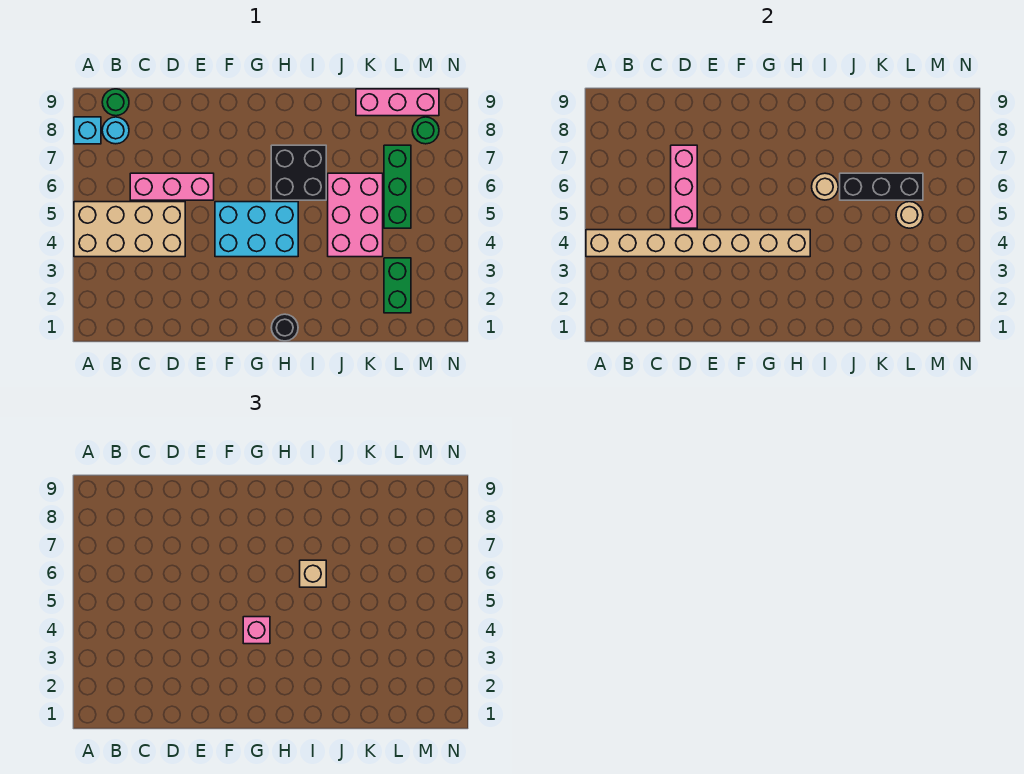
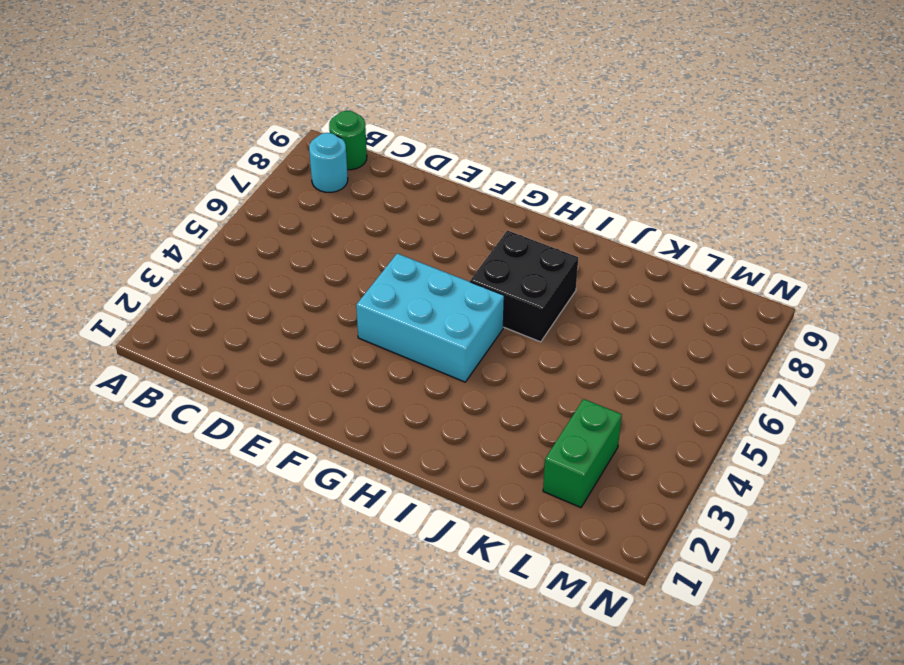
none -> tan brick A4:D5 level 1
none -> cyan brick A8 level 1
none -> pink brick C6:E6 level 1

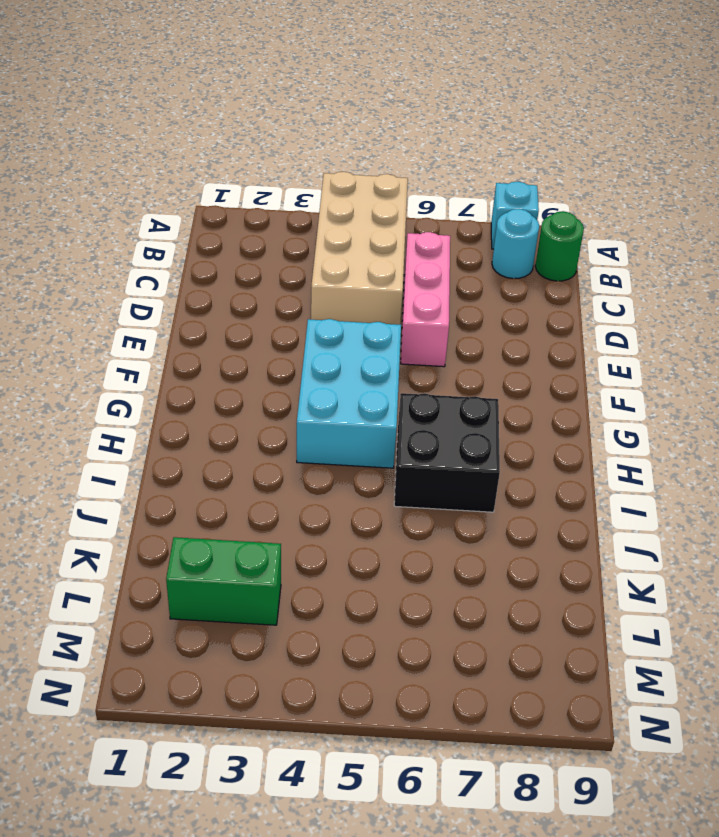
none -> black round brick H1 level 1
none -> pink brick J4:K6 level 1
none -> pink brick K9:M9 level 1

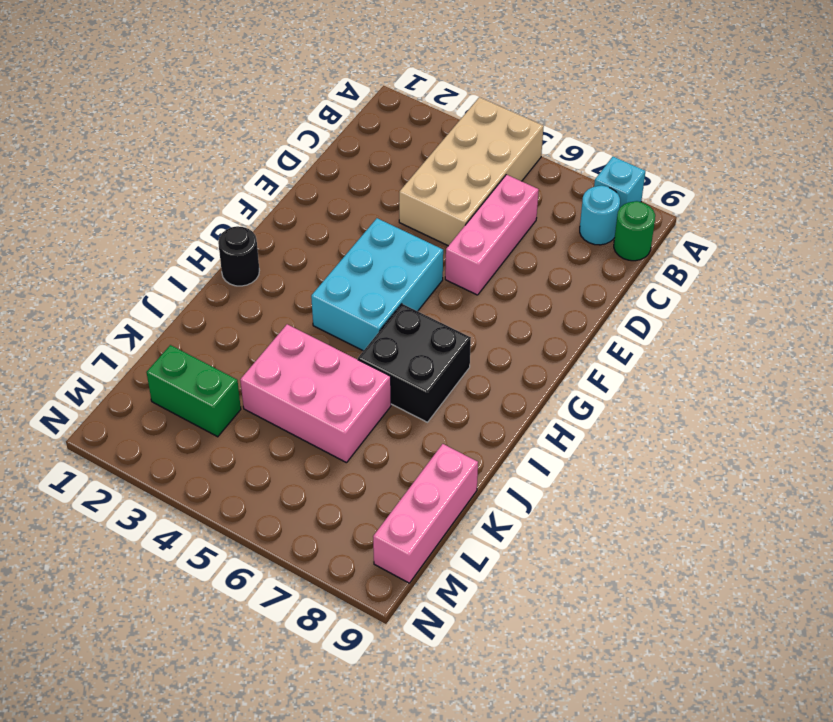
none -> green brick L5:L7 level 1
none -> green round brick M8 level 1
none -> tan brick A4:H4 level 2

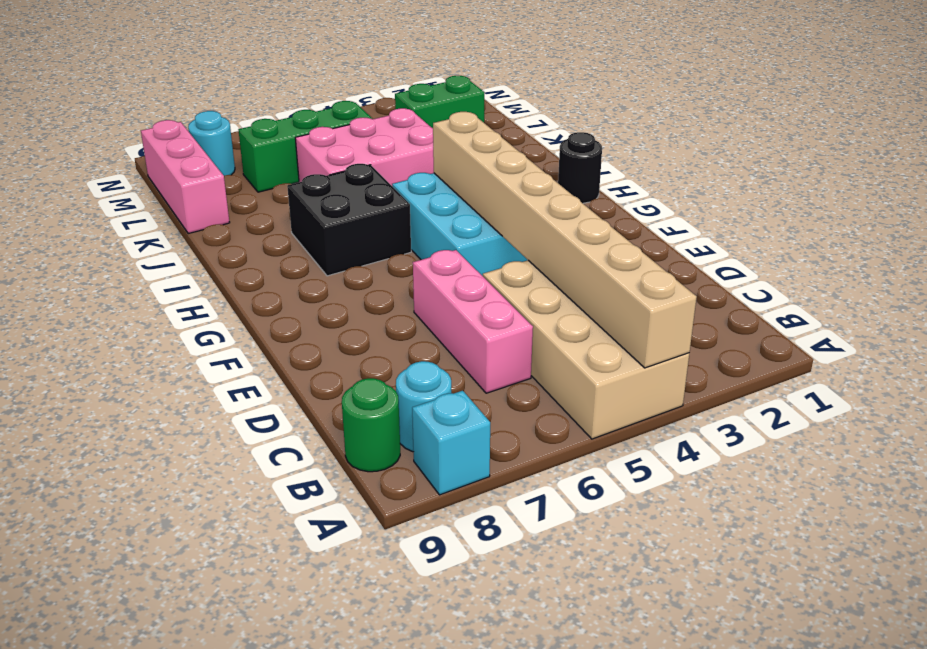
cyan round brick M8 level 1 -> green round brick M8 level 1
none -> pink brick D5:D7 level 2
none -> tan round brick I6 level 2
none -> black brick J6:L6 level 2

